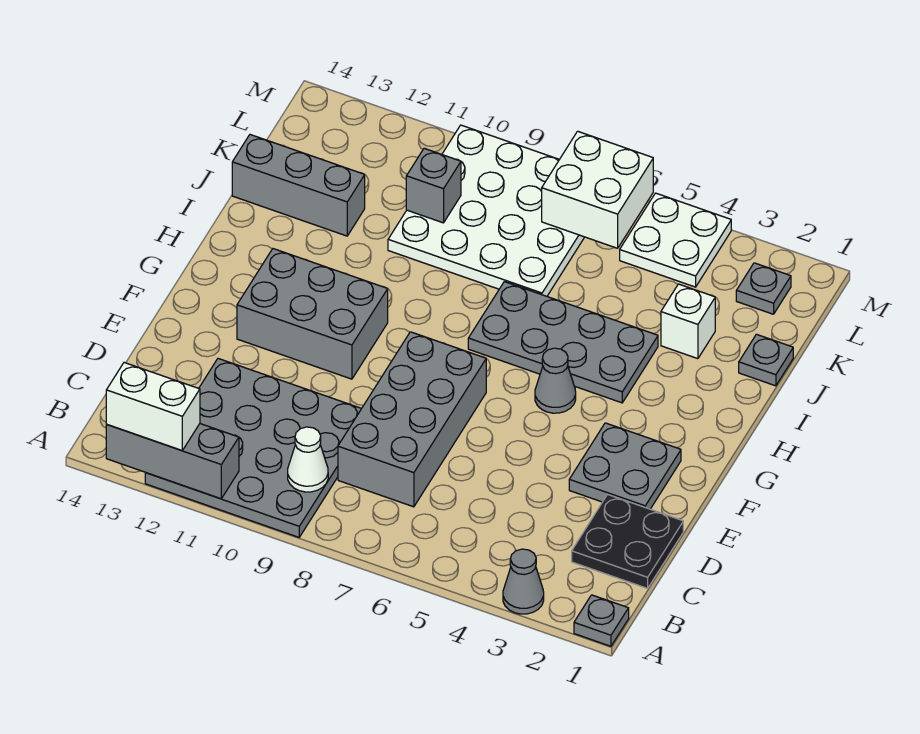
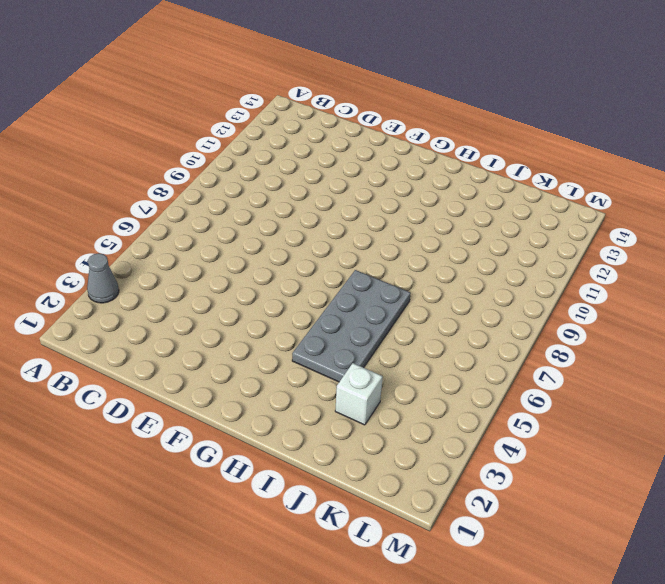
none -> grey plate A1 level 1
none -> grey plate A9:D12 level 1
none -> black plate C1:D2 level 1

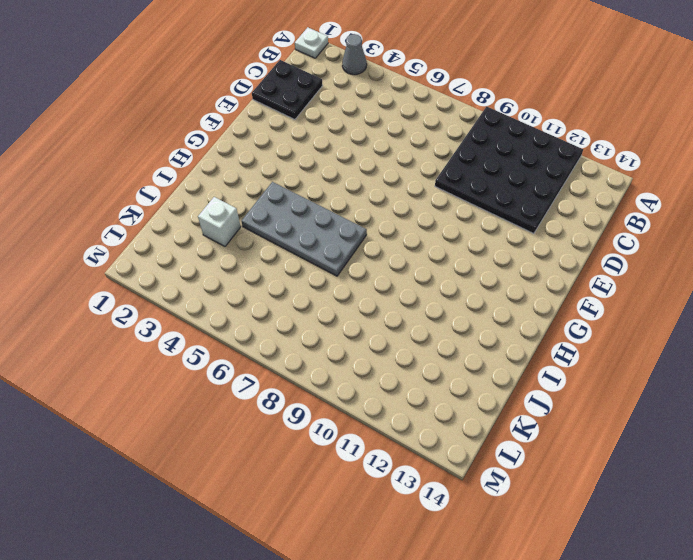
white plate A1 level 1 -> grey plate A1 level 1
black plate A9:D12 level 1 -> grey plate A9:D12 level 1
none -> grey brick C7:F8 level 1
none -> grey plate E2:F3 level 1
none -> grey brick F10:G12 level 1

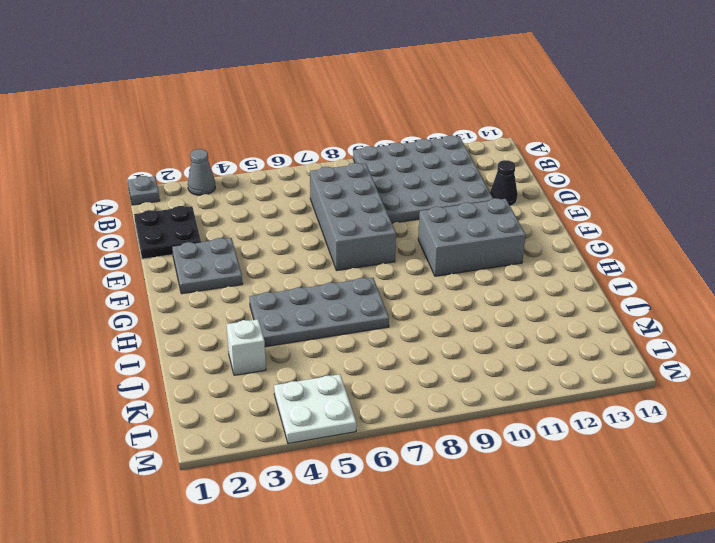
black cone D13 level 1 -> none
none -> grey cone G5 level 1
none -> grey plate J1 level 1
none -> white plate J7:M10 level 1

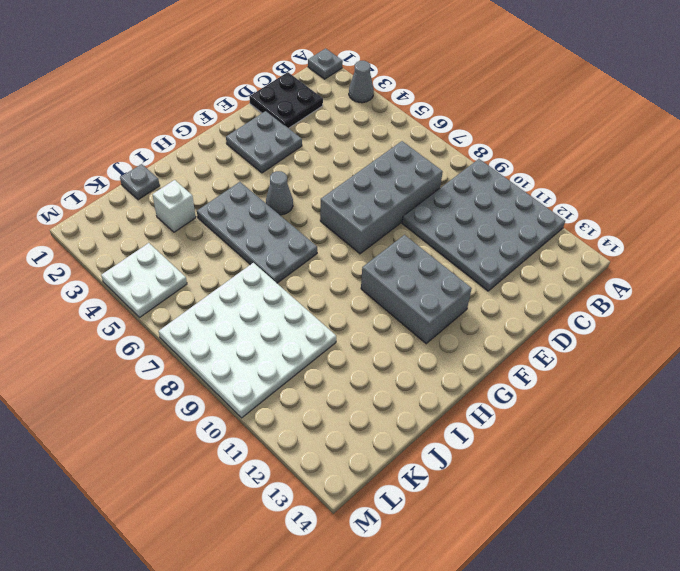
none -> grey brick J12:J14 level 1
none -> grey plate L2 level 1
none -> grey brick A11:A13 level 2

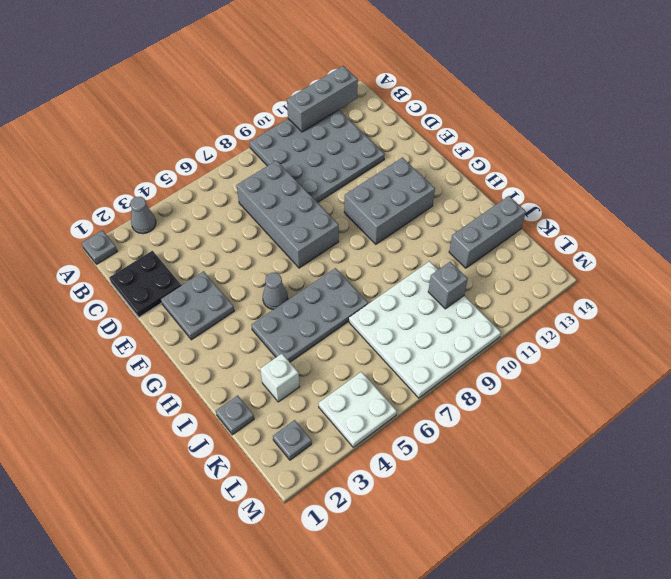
none -> white cone B9 level 2
none -> white brick L6:M7 level 2
none -> white brick A12:A13 level 3

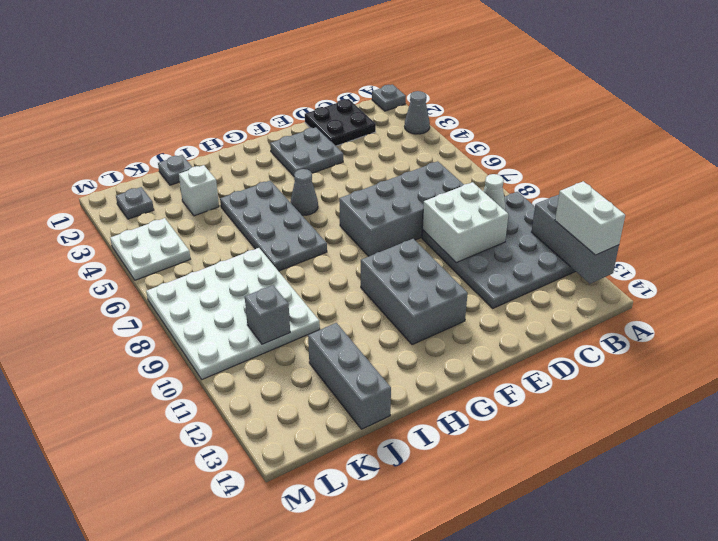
white brick C9:D10 level 2 -> white brick L6:M7 level 2

